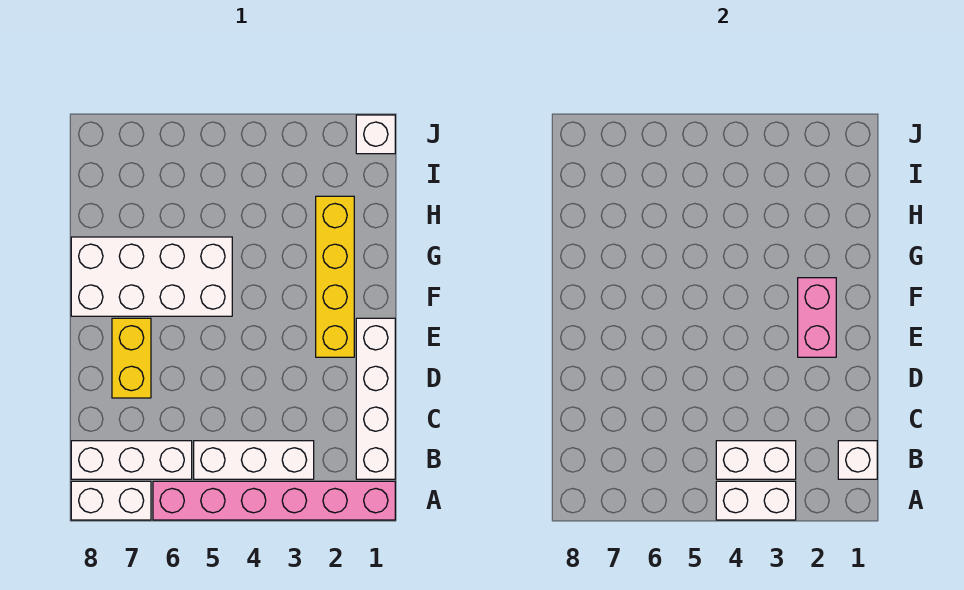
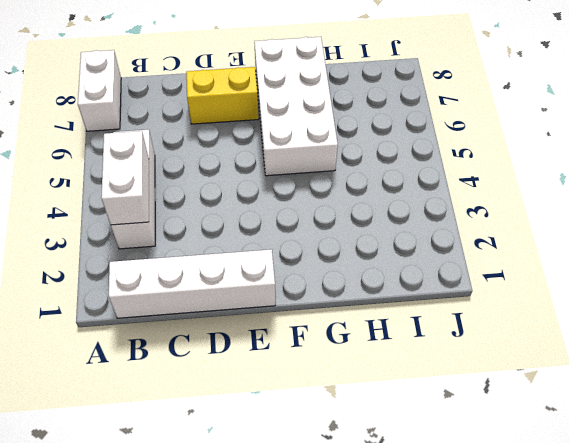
none -> pink brick A1:A6 level 1
none -> white brick B6:B8 level 1
none -> yellow brick E2:H2 level 1

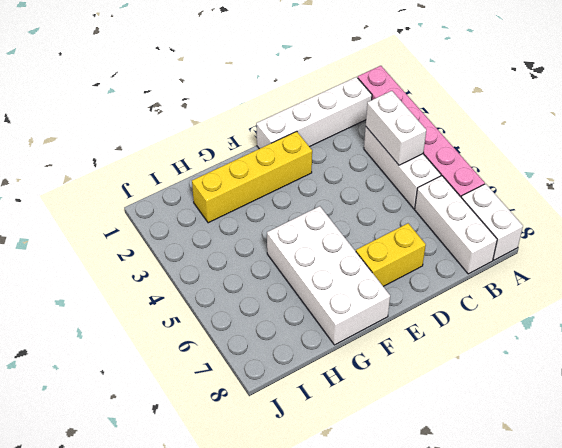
none -> white brick J1 level 1
none -> white brick A3:A4 level 2
none -> white brick B1 level 2

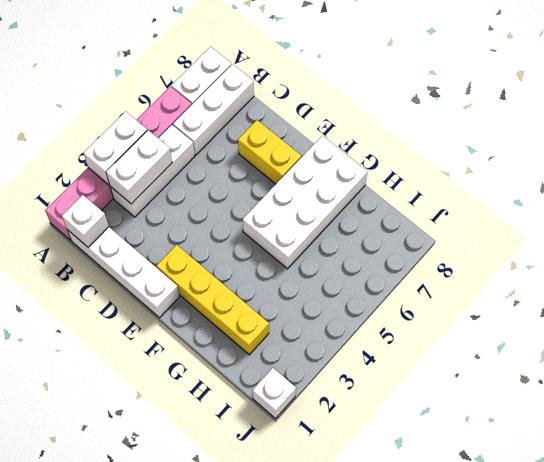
none -> pink brick E2:F2 level 2

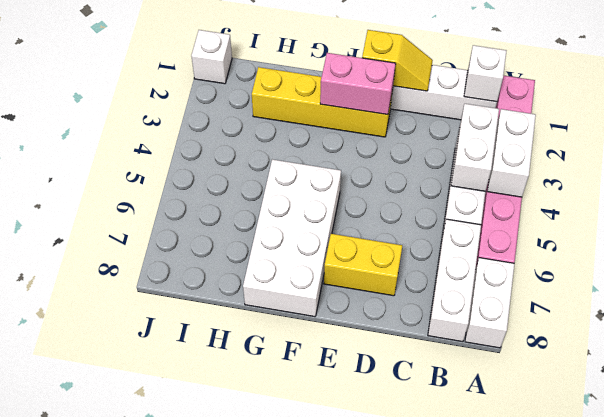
yellow slope D1:E1 level 2 top E -> none

